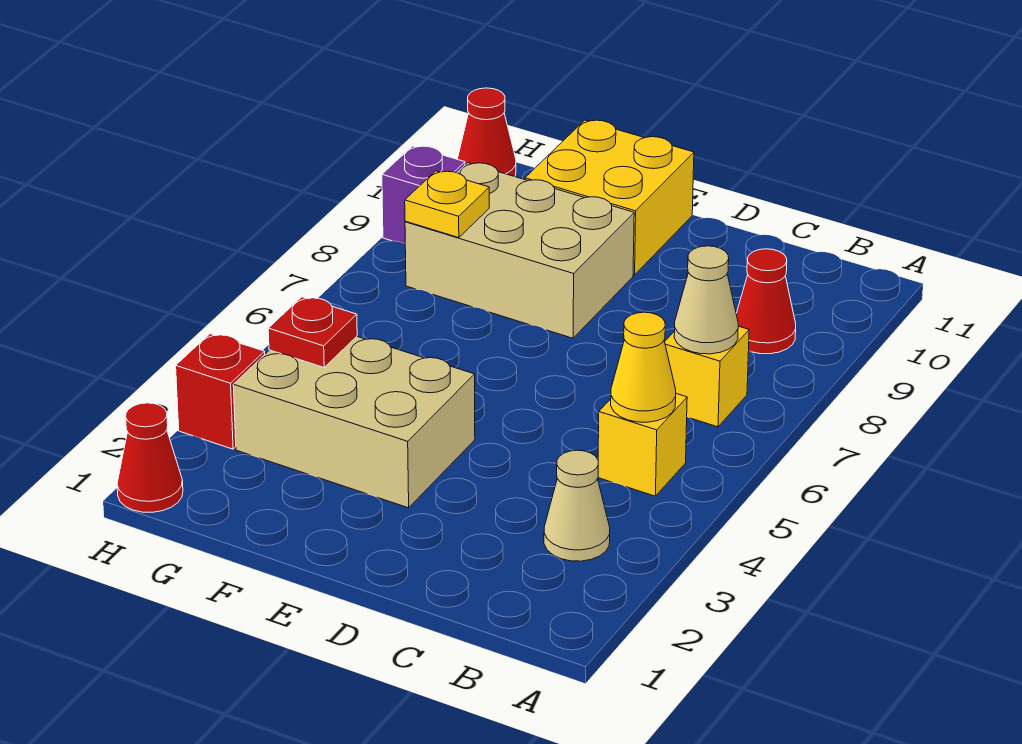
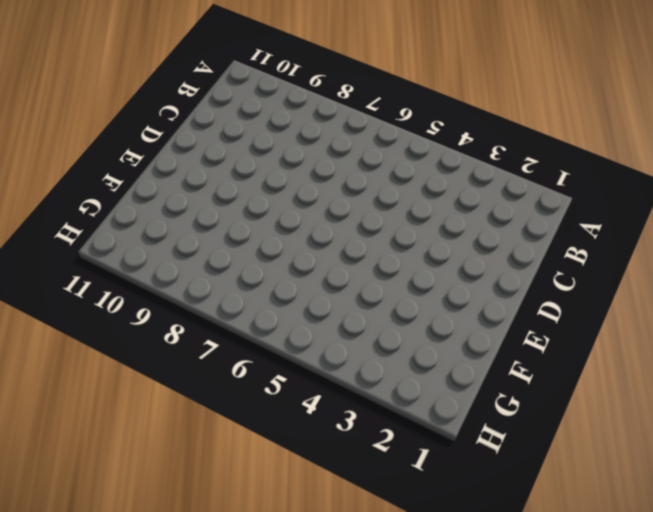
none -> tan cone B3 level 1
none -> yellow brick B5 level 1
none -> yellow brick B7 level 1

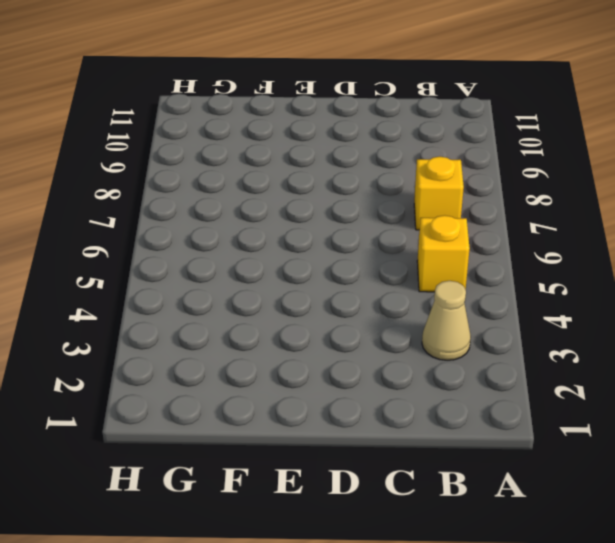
none -> red cone B9 level 1
none -> tan brick E3:G4 level 1
none -> tan brick E8:G9 level 1

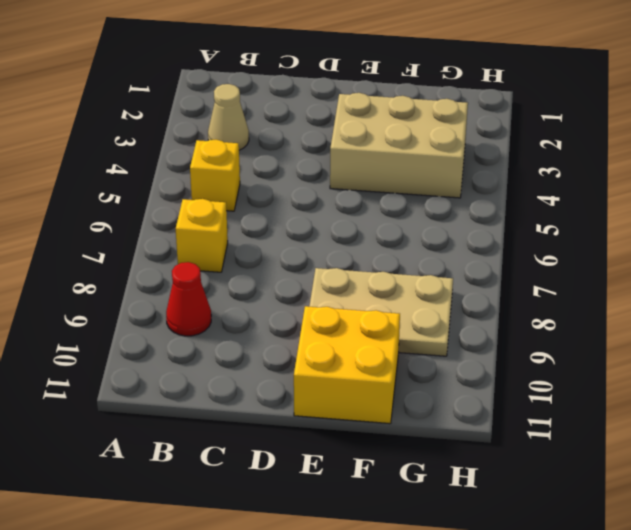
tan plate E8:G9 level 1 -> tan brick E8:G9 level 1
none -> red cone H1 level 1
none -> red brick H3 level 1
none -> purple brick H9 level 1

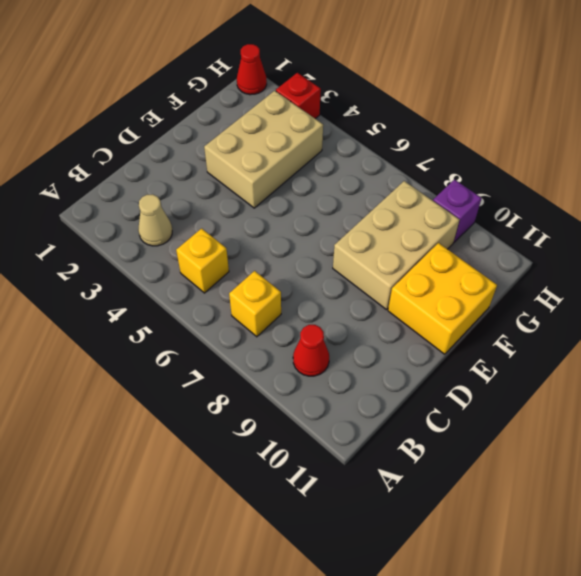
none -> red cone H11 level 1
none -> yellow cone B5 level 2
none -> tan cone B7 level 2

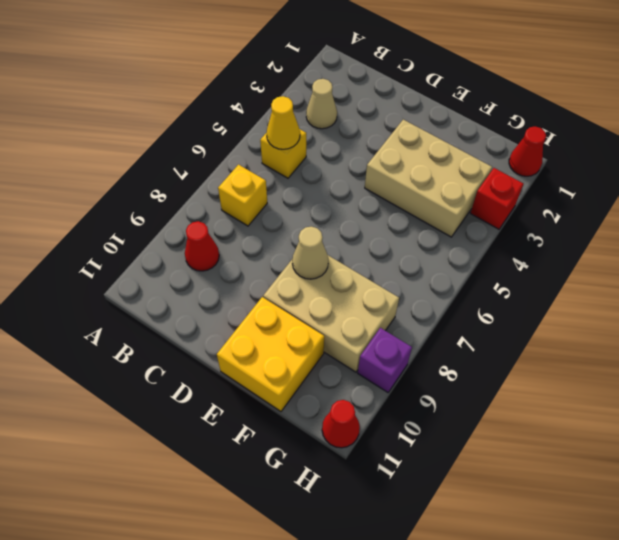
tan cone E8 level 2 -> tan cone B7 level 2
none -> red plate G4 level 2
none -> yellow plate G8 level 2

